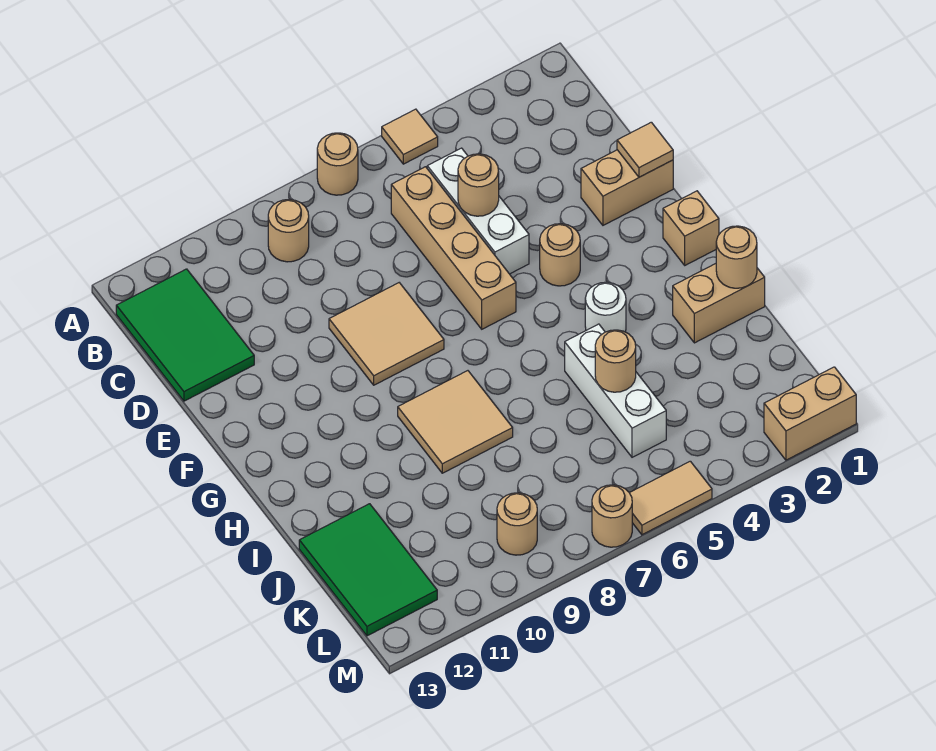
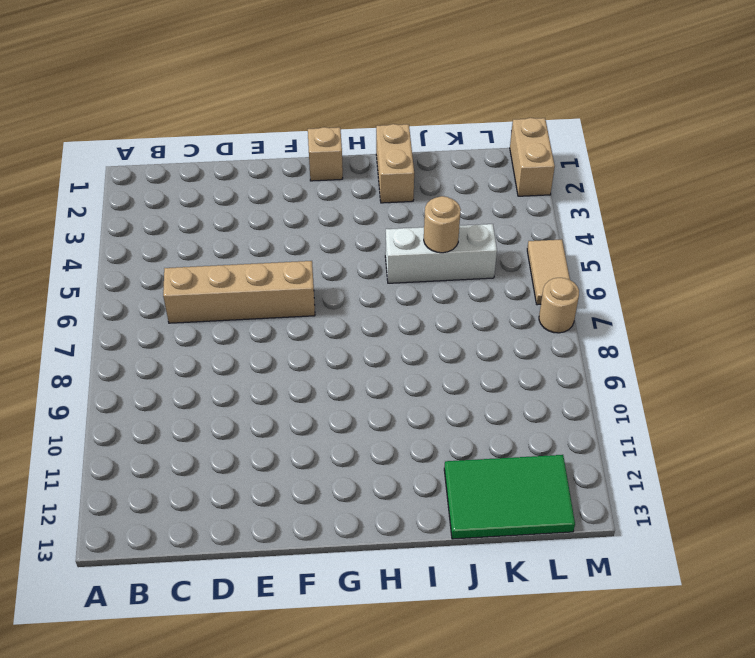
none -> tan tile A5 level 1
none -> tan round brick A7 level 1
none -> tan round brick B9 level 1

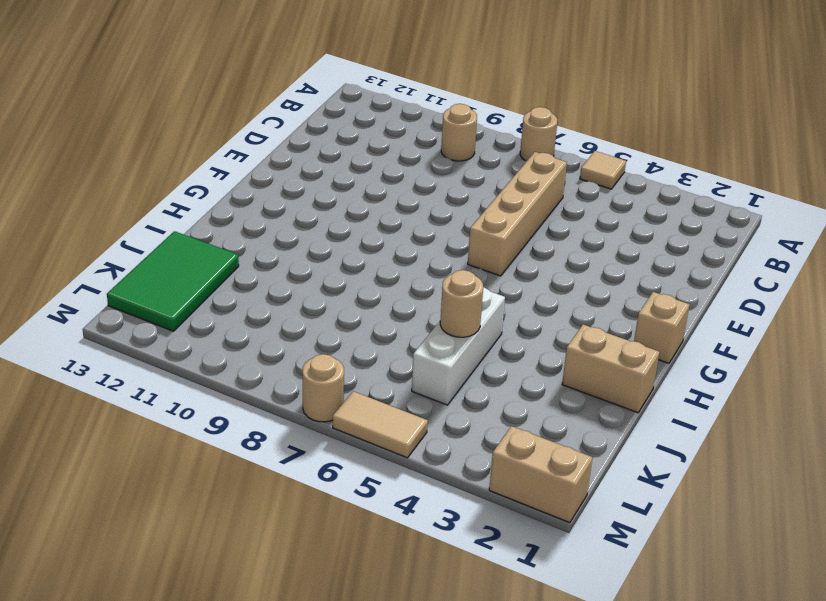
none -> green tile B12:D13 level 1
none -> white brick C5:E5 level 1
none -> tan brick E1:E2 level 1

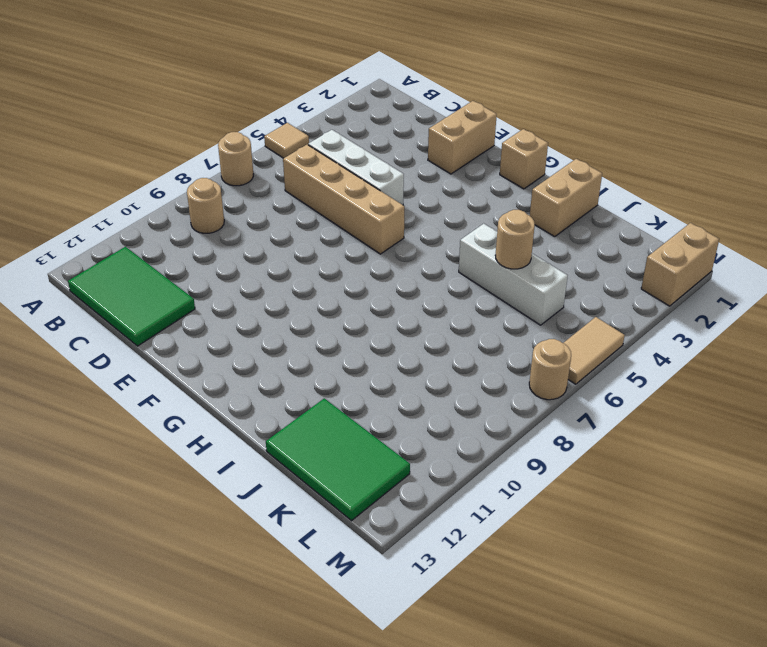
none -> tan tile E8:F9 level 1
none -> tan round brick F4 level 1
none -> white round brick H4 level 1

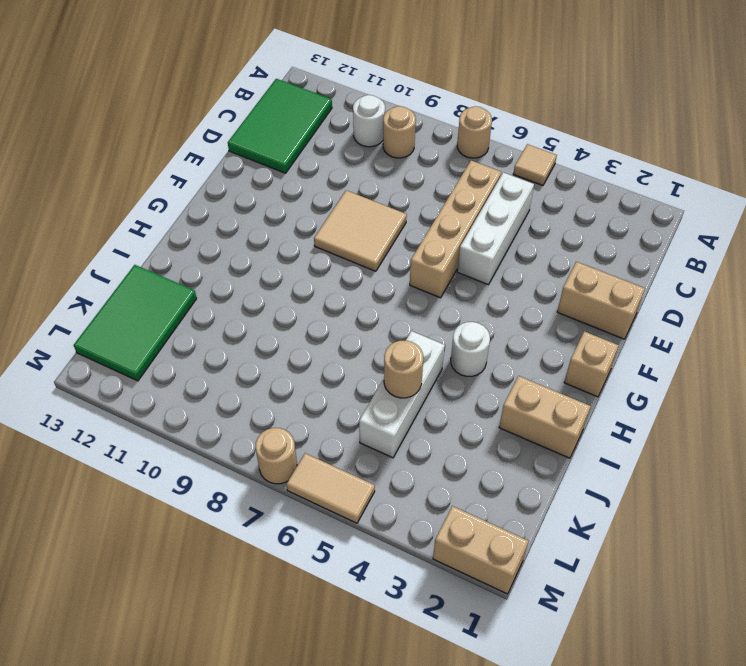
white round brick B10 level 1 -> none
none -> tan round brick F4 level 1
none -> tan tile H8:I9 level 1
none -> tan round brick L9 level 1

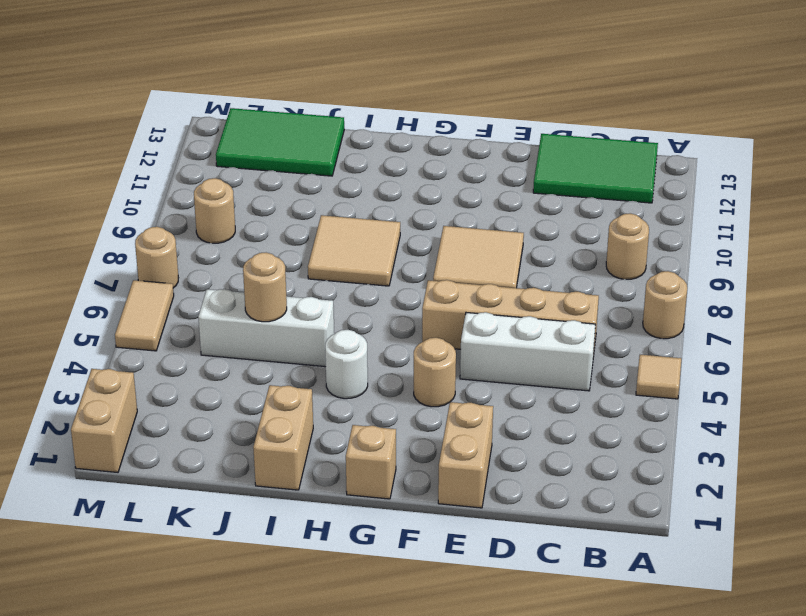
none -> tan round brick D5 level 2
none -> tan tile E1 level 2
none -> tan round brick I1 level 2

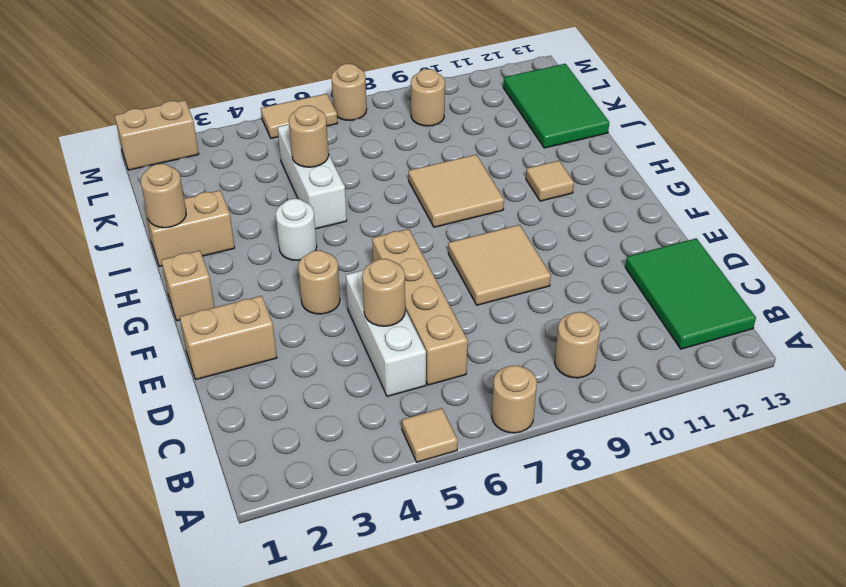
tan tile H11 level 1 -> tan tile E1 level 2

